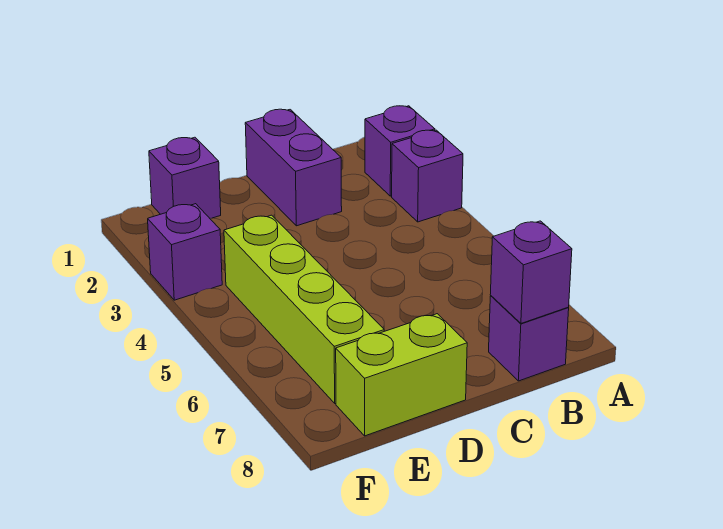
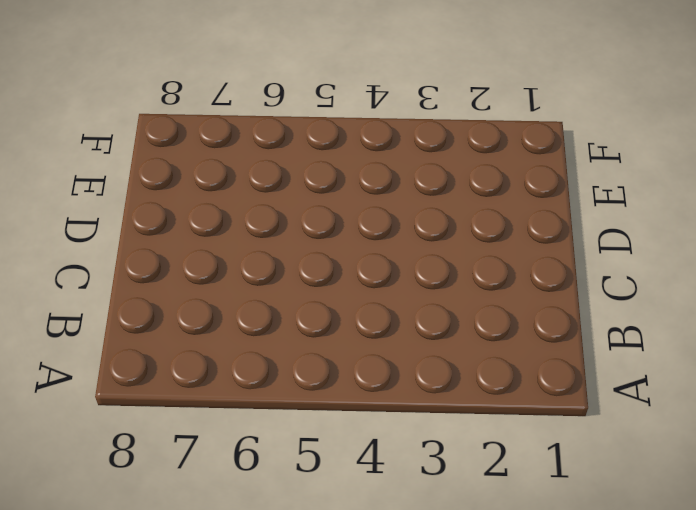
none -> purple brick A2 level 1
none -> purple brick A3 level 1

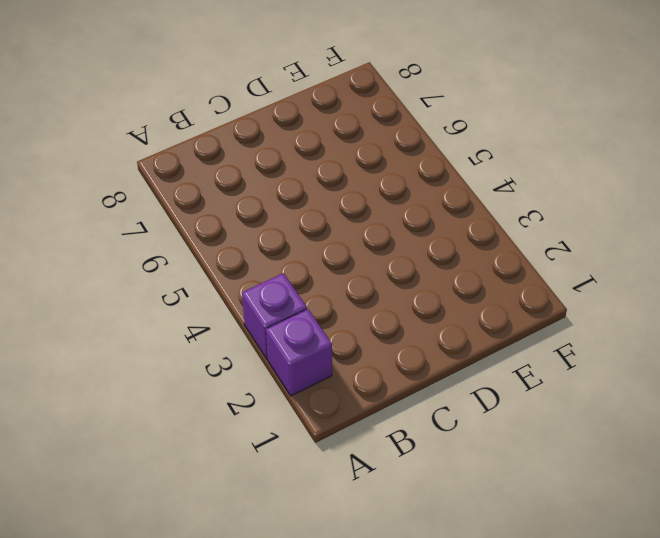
none -> purple brick B8 level 1
none -> purple brick C1:C2 level 1

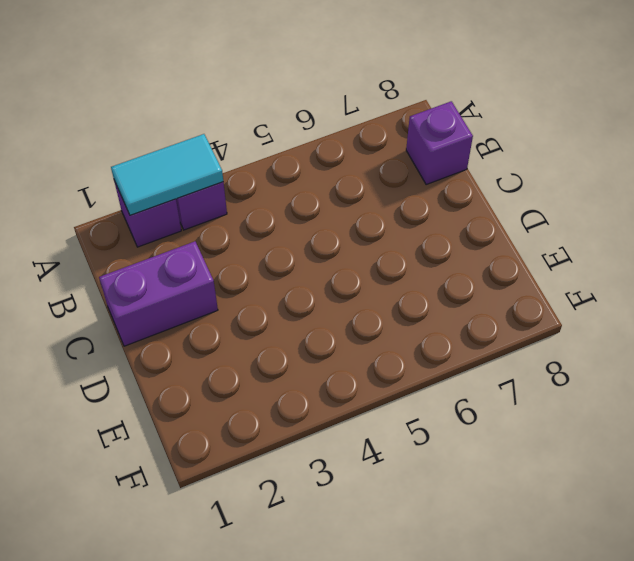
cyan tile A2:A3 level 2 -> none
none -> lime brick D8:E8 level 1
none -> purple brick E1 level 1

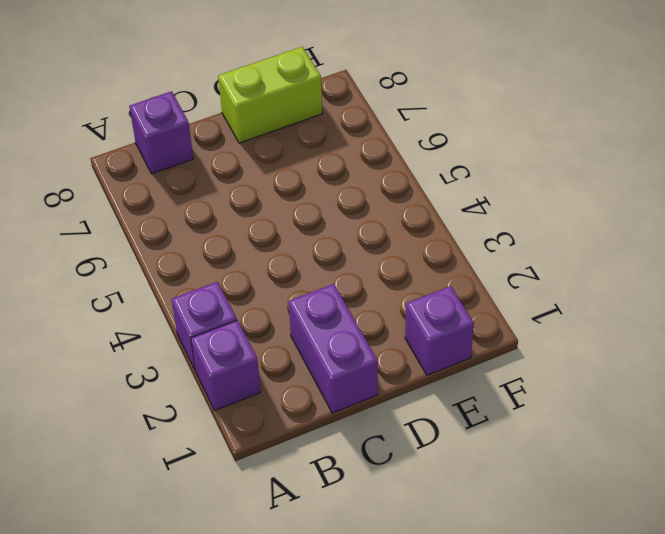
none -> lime brick E4:E7 level 1
none -> purple brick F3 level 1

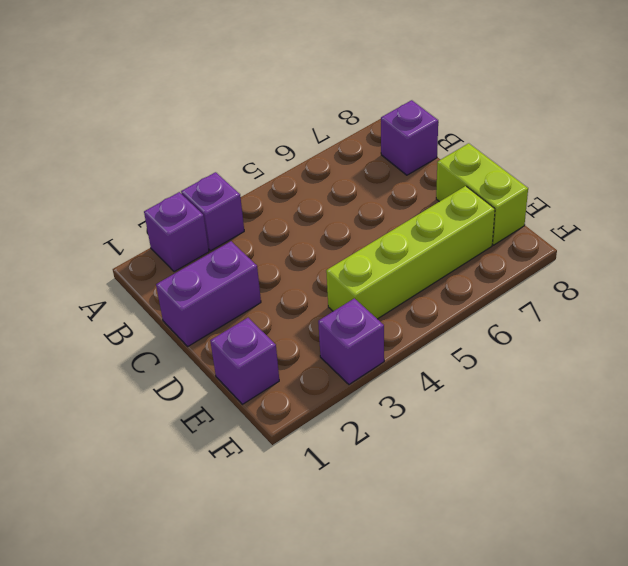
none -> purple brick B8 level 2

